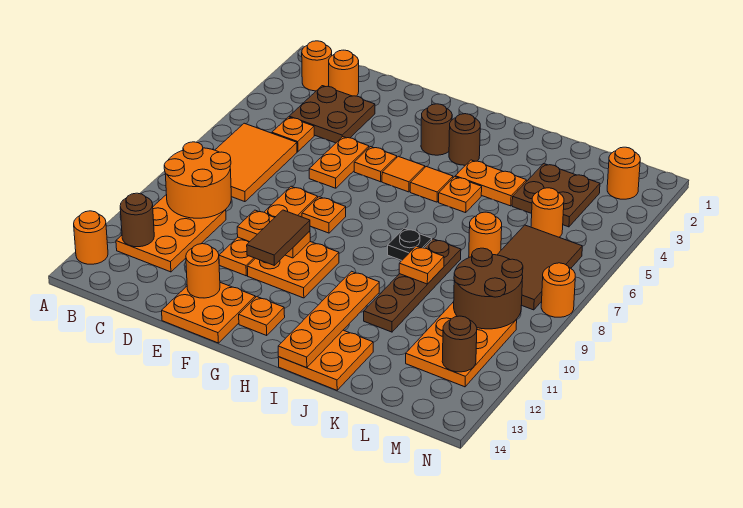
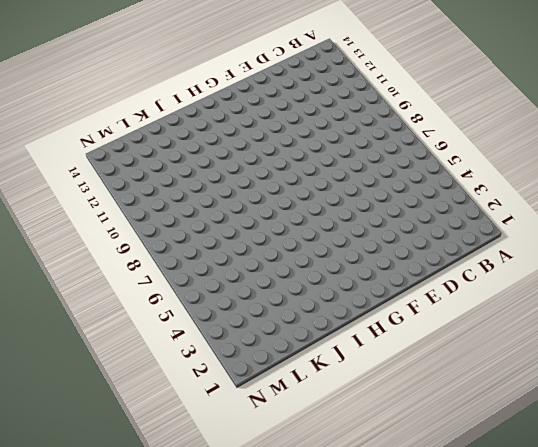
none -> orange round brick A13 level 1
none -> orange round brick B2 level 1
none -> orange tile B6:C8 level 1
none -> orange plate B10:C12 level 1

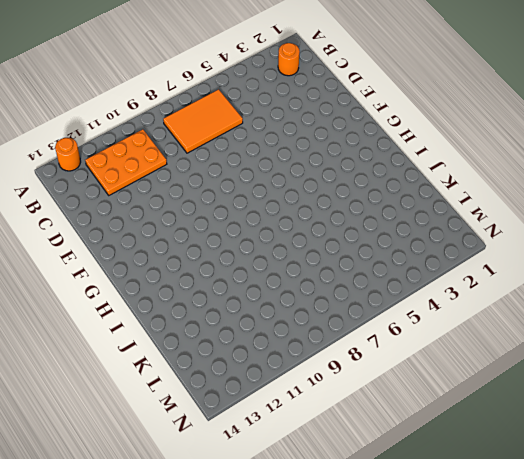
none -> orange round brick C2 level 1
none -> brown plate C3:D4 level 1
none -> orange plate C5 level 1
none -> orange plate E5:E6 level 1

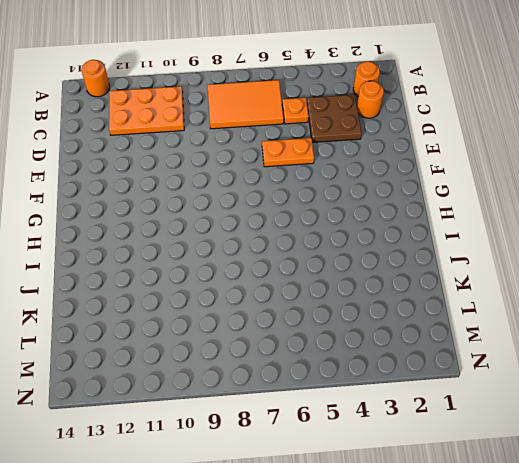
none -> orange plate E8:E11 level 1
none -> orange plate E13:F14 level 1
none -> orange plate F5 level 1
none -> orange plate F8 level 1

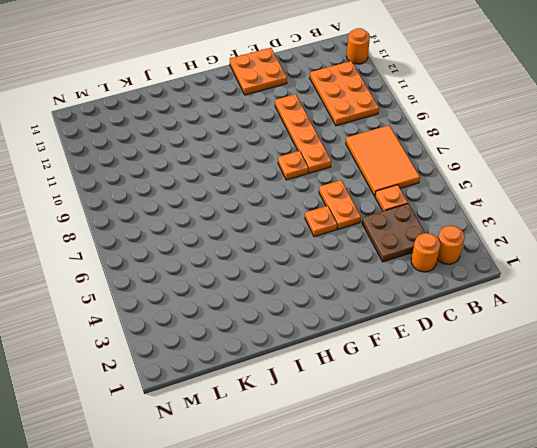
none -> orange plate F10:G11 level 1
none -> brown round brick G3 level 1
none -> orange tile G5 level 1
none -> orange plate G13 level 1

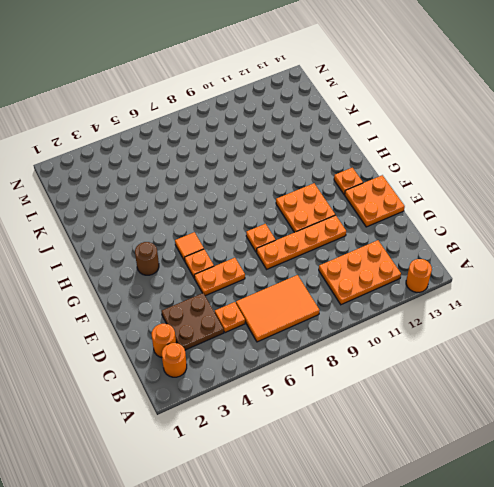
none -> brown round brick H3 level 1
none -> orange tile H5 level 1
none -> orange plate I4:J4 level 1
none -> orange plate I5 level 1

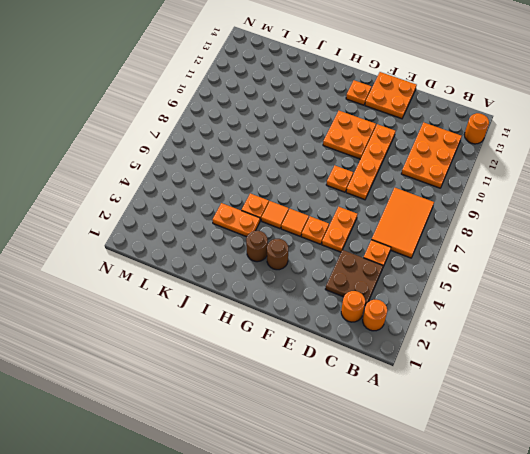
none -> black plate I8 level 1
none -> orange plate I13:J14 level 1
none -> brown plate J8:J11 level 1
none -> brown plate K3:L4 level 1

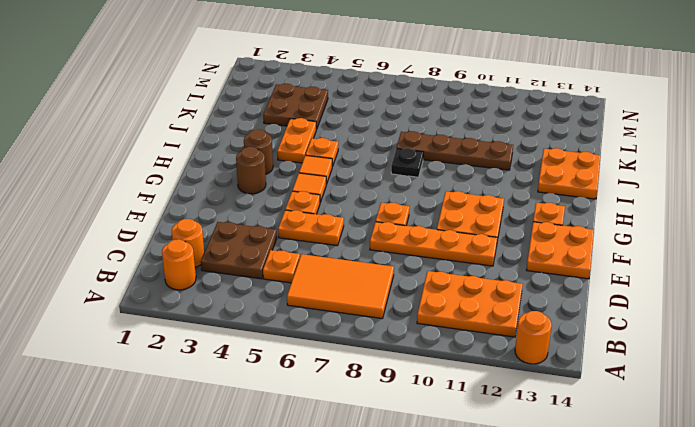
none -> orange round brick K7 level 1
none -> orange round brick L5 level 1
none -> brown tile L6:M8 level 1
none -> orange plate L10:M12 level 1

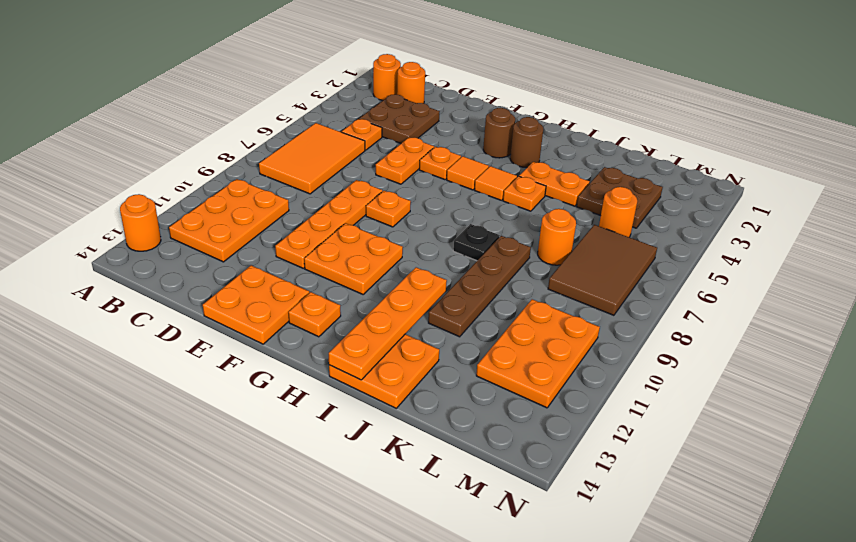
none -> orange round brick M2 level 1
none -> orange round brick N8 level 1
none -> orange round brick B9:C10 level 2
none -> brown round brick B12 level 2

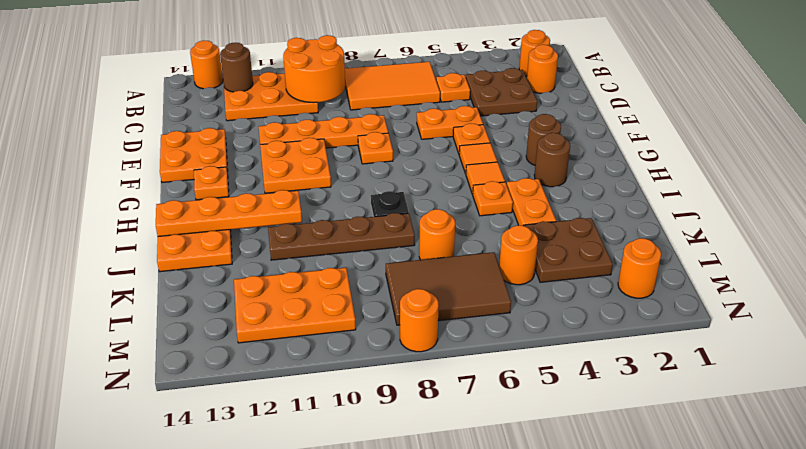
none -> orange plate E10:F10 level 2
none -> orange round brick E13 level 2
none -> orange plate J9 level 2
none -> brown round brick L9:M10 level 2

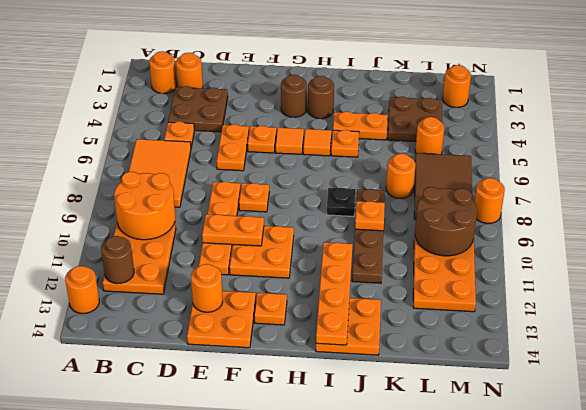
none -> brown round brick M12 level 2
none -> brown tile F10:F11 level 3

